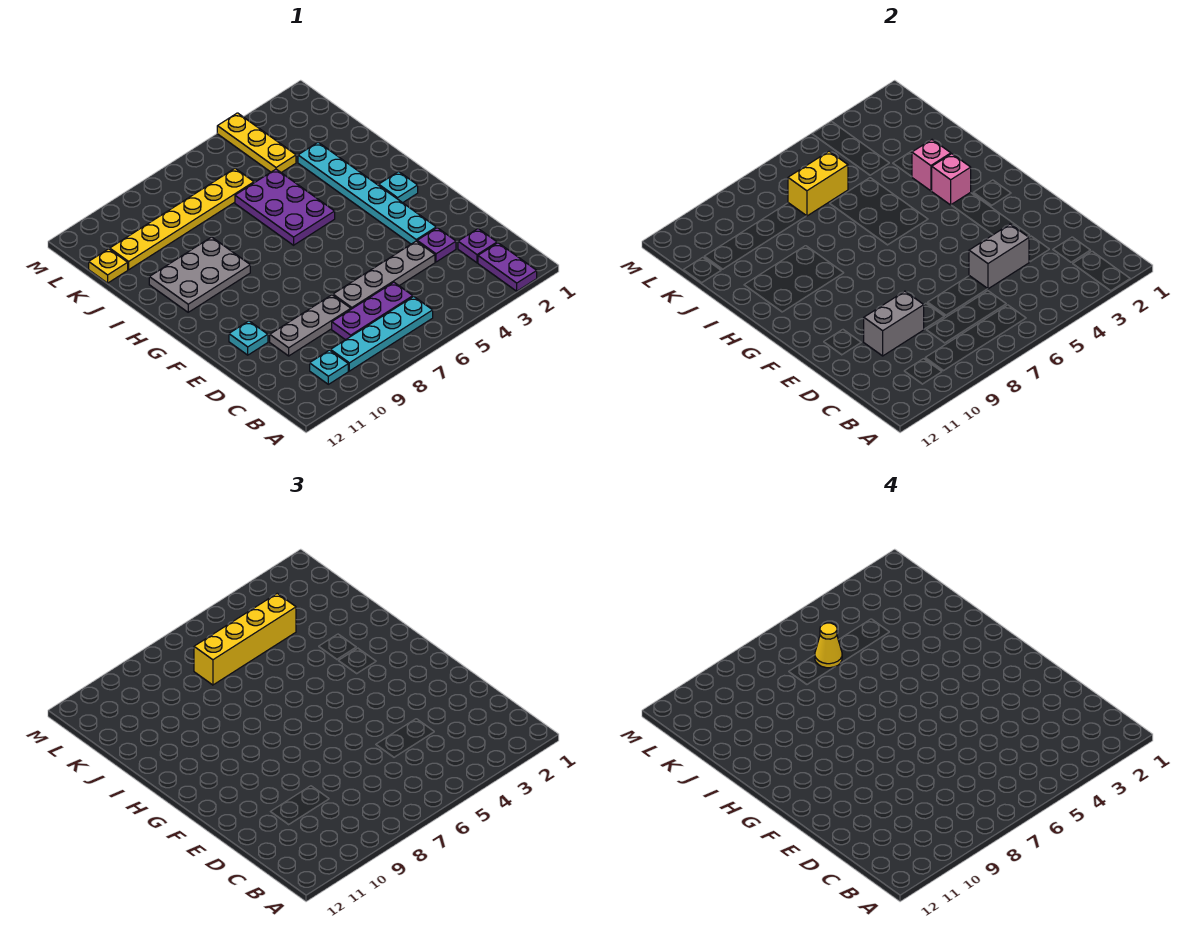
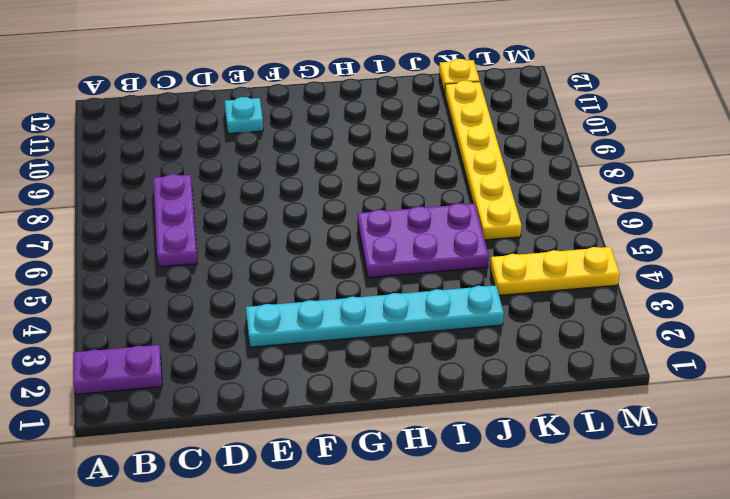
none -> cyan plate B6:B9 level 1
none -> cyan plate B10 level 1
none -> purple plate C2 level 1

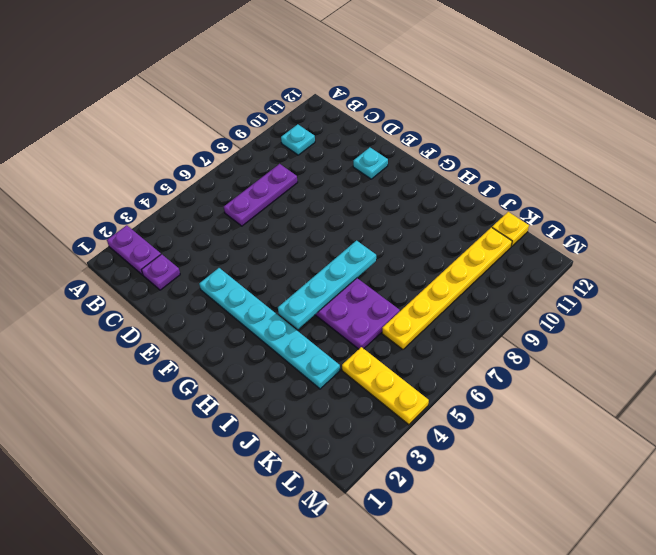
cyan plate H4:H7 level 2 -> cyan plate B6:B9 level 1
none -> purple plate D3 level 1
none -> grey plate D4:D7 level 1
none -> grey plate D8:D10 level 1

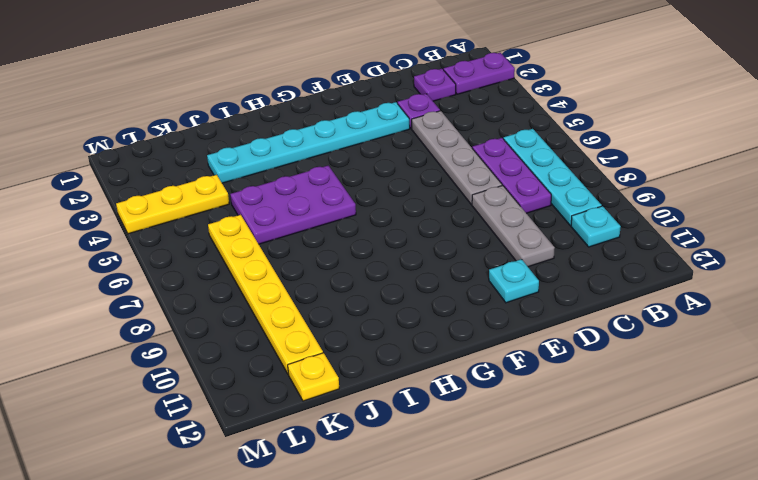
none -> cyan plate G2 level 1
none -> grey plate H9:I11 level 1
none -> grey brick D4:D5 level 2

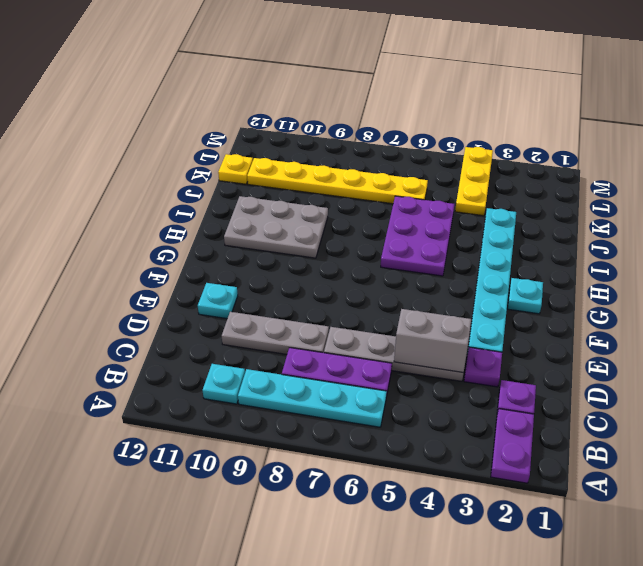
none -> grey brick D9:D10 level 2
none -> pink brick H3 level 2
none -> pink brick I3 level 2

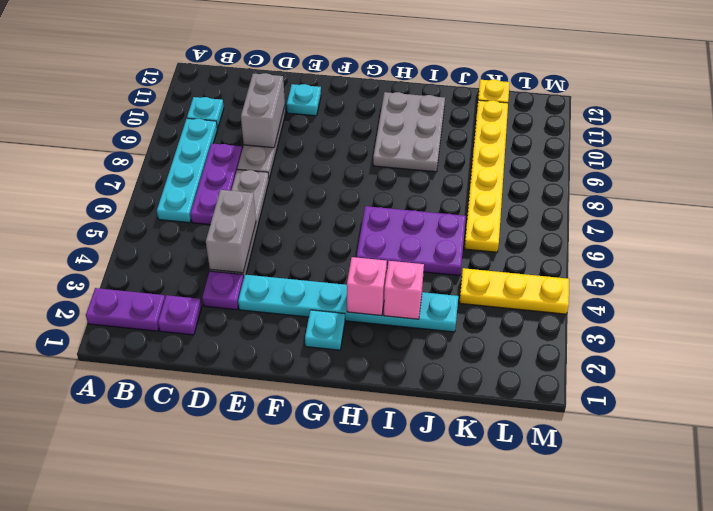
none -> yellow brick K6:K7 level 2
none -> yellow brick K4:K7 level 3
none -> yellow cone K6 level 4

